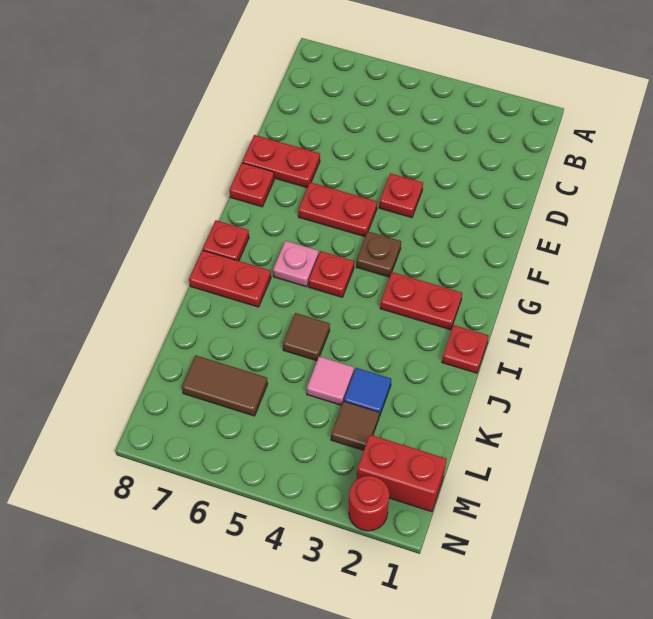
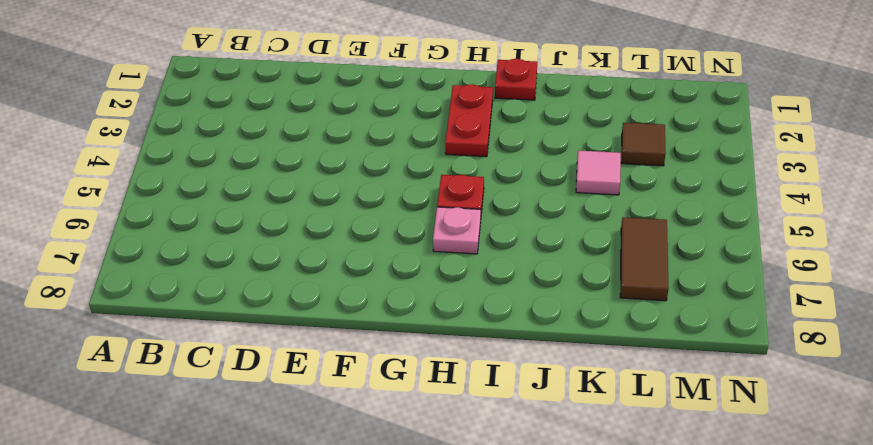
none -> red plate E4 level 1
none -> red plate E7:E8 level 1
none -> red plate F5:F6 level 1

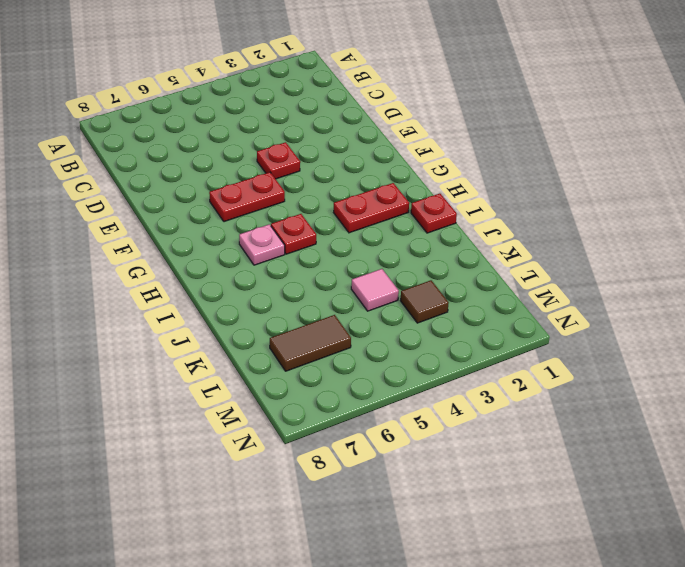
none -> red plate E7:E8 level 1
none -> red plate F8 level 1
none -> brown plate G4 level 1

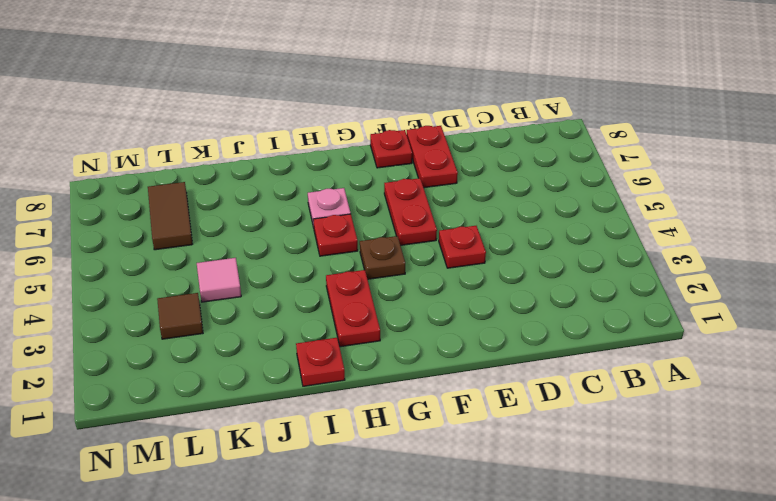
none -> red plate H8 level 1
none -> red plate I7:I8 level 1
none -> brown tile J5 level 1

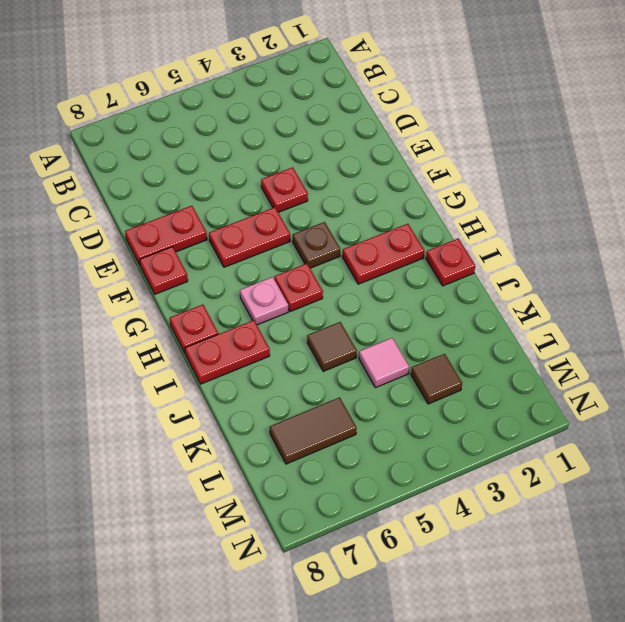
none -> blue tile K3 level 1
none -> red brick M1:M2 level 1
none -> red round brick N2 level 1

